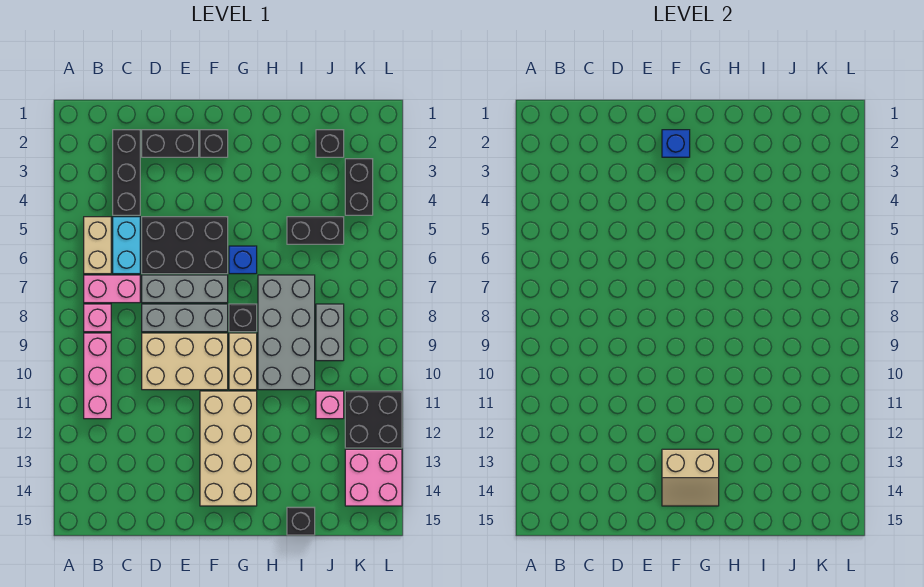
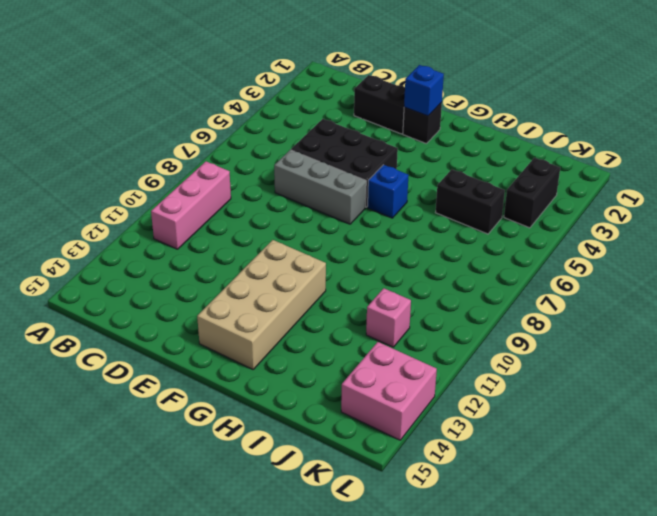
none -> tan brick B5:B6 level 1
none -> pink brick B7:C7 level 1
none -> pink brick B8 level 1

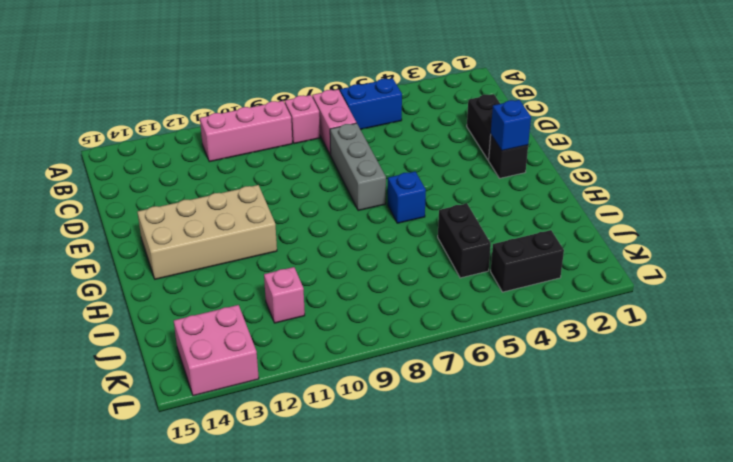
blue brick B5:B6 level 1 -> tan brick B5:B6 level 1
none -> black brick C2:C4 level 1
none -> cyan brick C5:C6 level 1
none -> black brick D5:F6 level 1

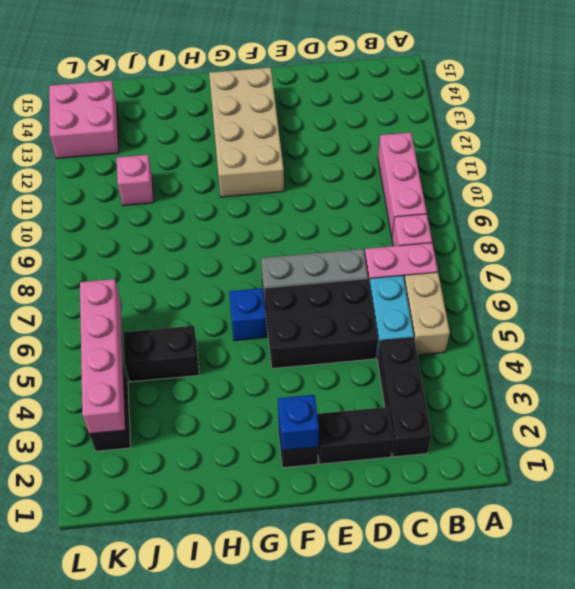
pink brick K3:K6 level 2 -> none
none -> grey brick D8:F8 level 1
none -> tan brick D9:F10 level 1
none -> black brick G8 level 1

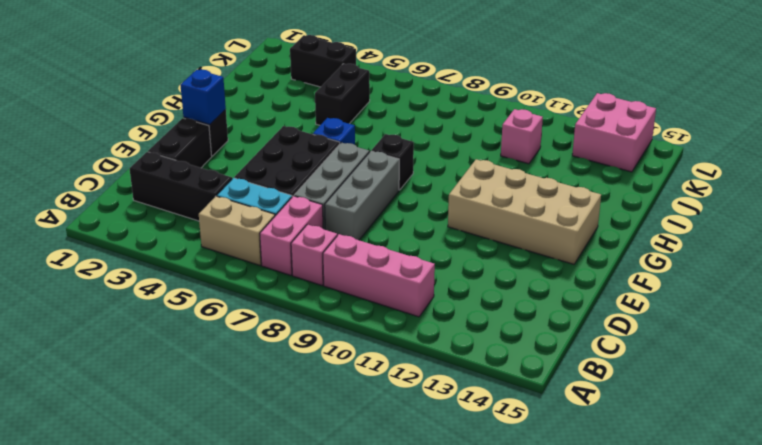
none -> tan brick D9:F10 level 1
none -> tan brick G9:G10 level 1
none -> grey brick H7:I10 level 1

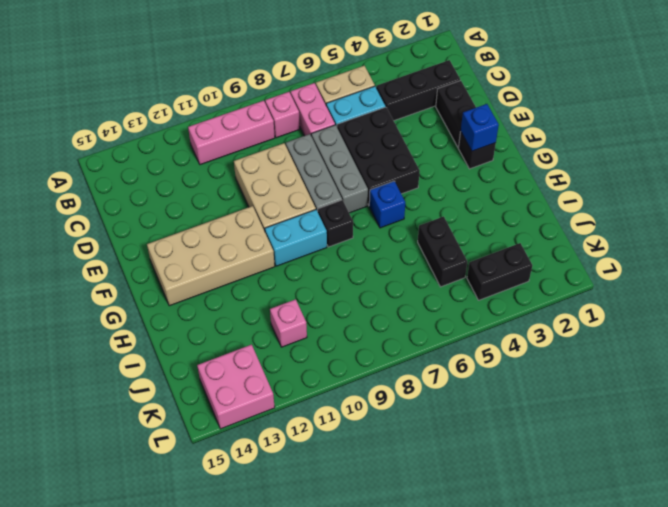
cyan brick G9:G10 level 1 -> tan brick G9:G10 level 1
none -> grey brick H7:I10 level 1
none -> black brick I15 level 1
none -> black brick J2 level 1

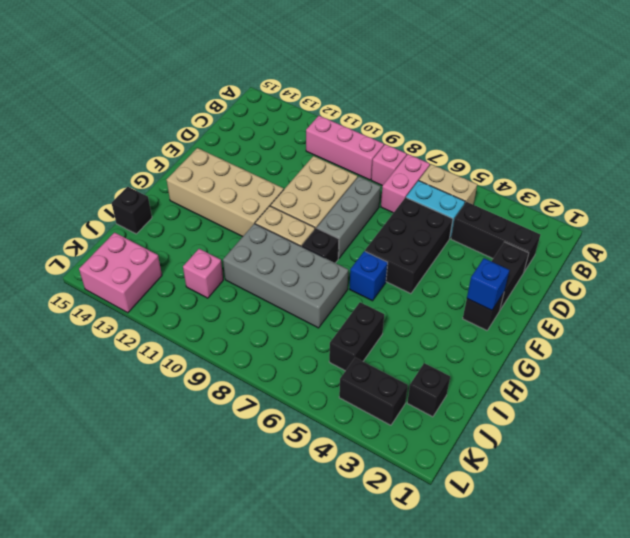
none -> grey brick D7:F7 level 1
none -> grey brick J8:J9 level 1
none -> black brick K11:L12 level 1

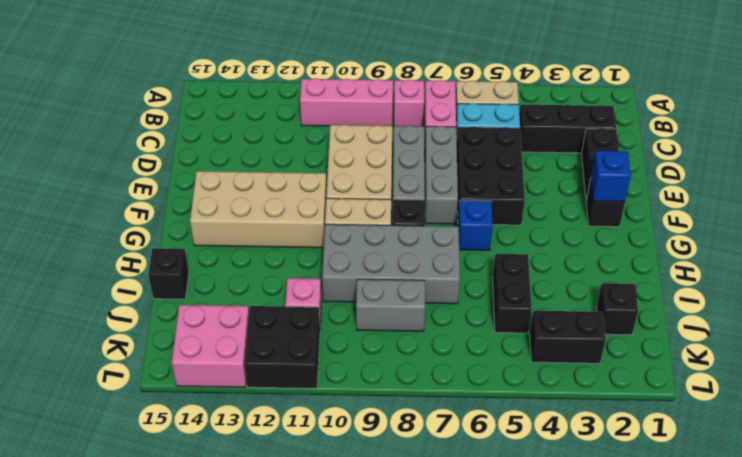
none -> tan slope F13:G14 level 2 top 13

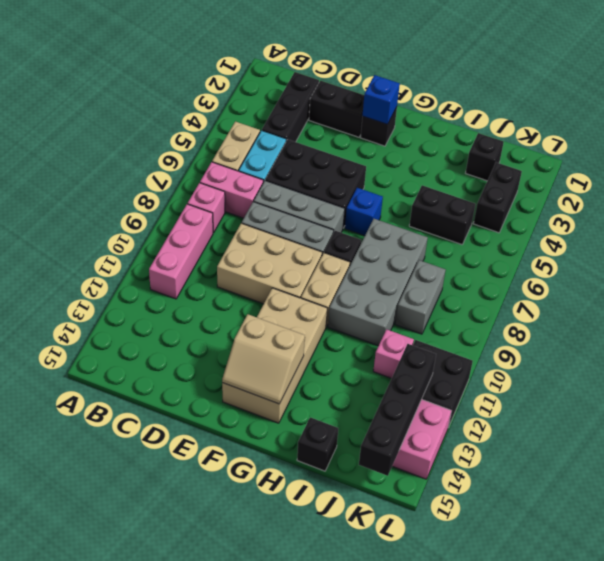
black brick K12:K15 level 2 -> none

